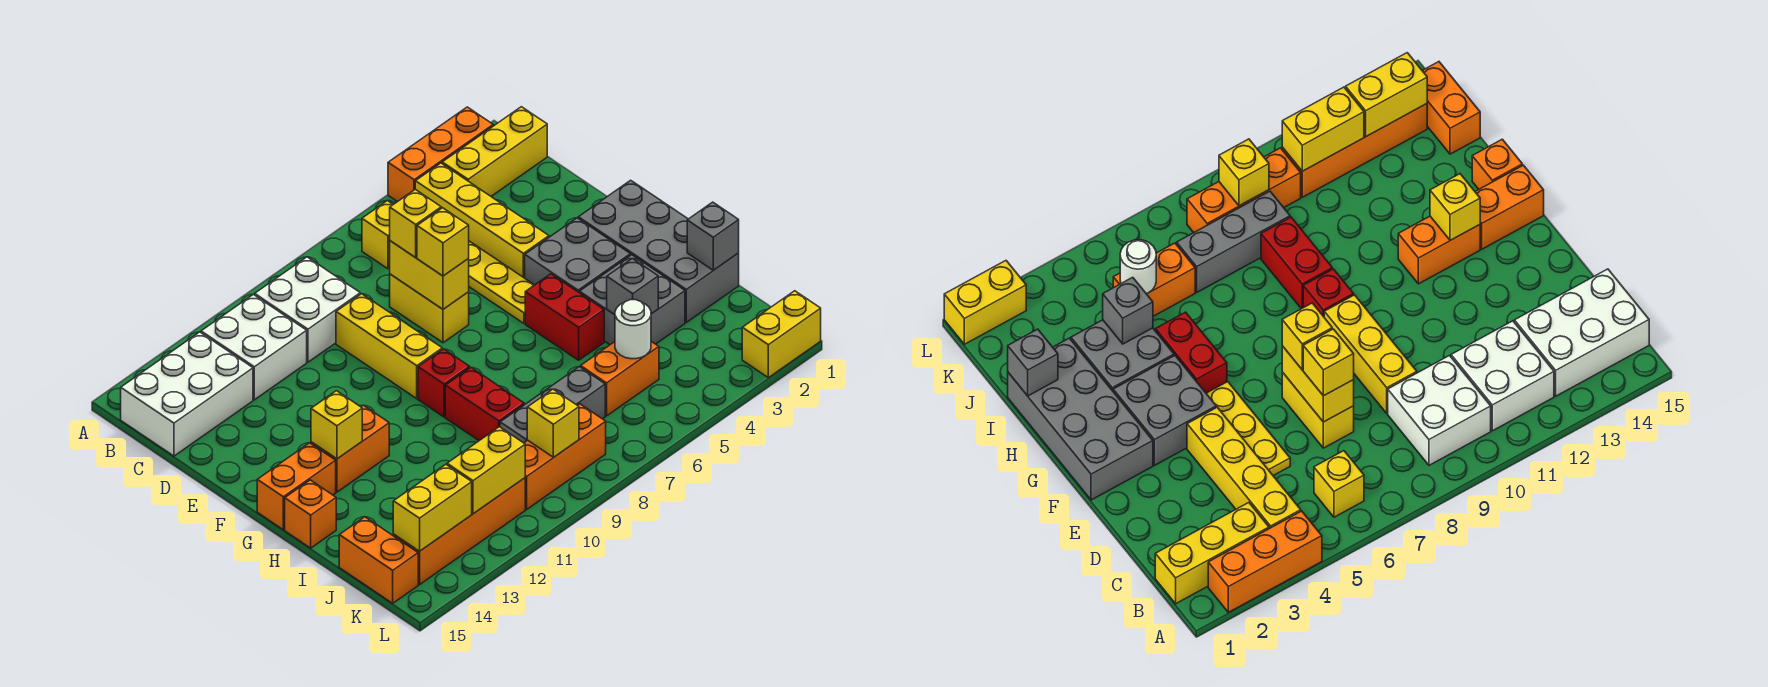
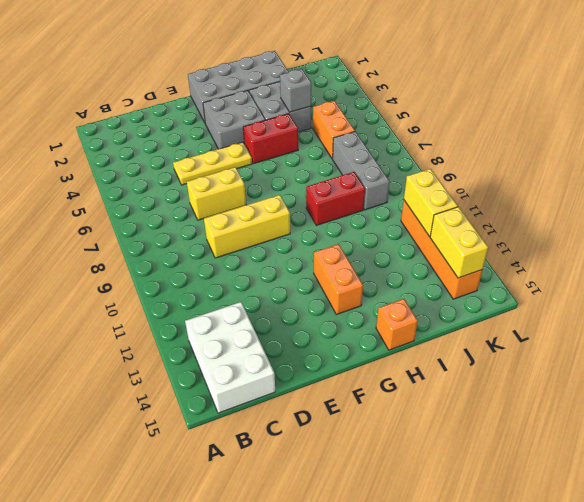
none -> orange brick A2:A4 level 1
none -> yellow brick B1:B3 level 1
none -> yellow brick B4:E4 level 1
none -> yellow brick B6 level 1

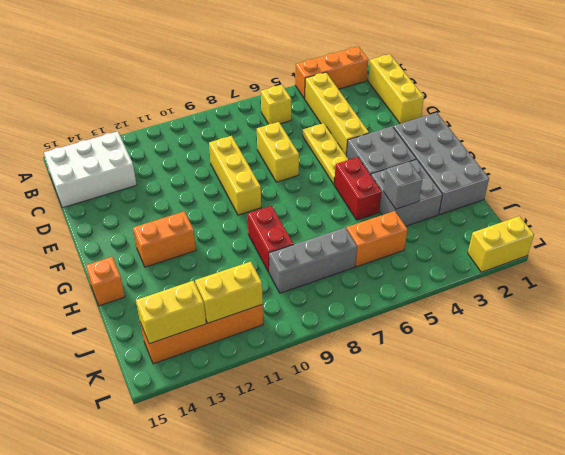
yellow brick B1:D1 level 1 -> yellow brick B1:B3 level 1
none -> white brick B9:C10 level 1
none -> white brick B11:C12 level 1
none -> red brick G9 level 1
none -> orange brick G14:G15 level 1

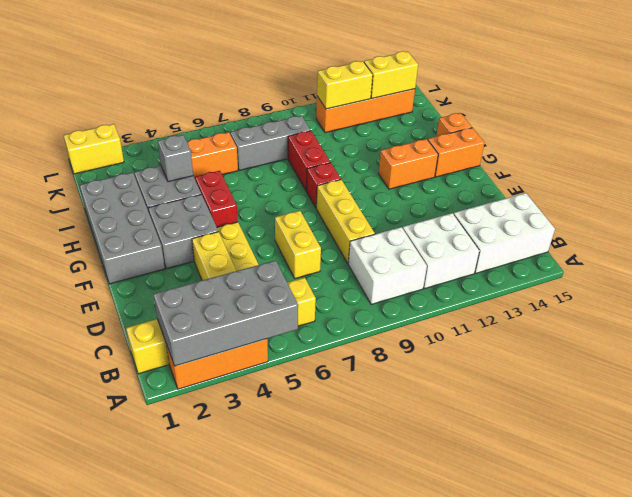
grey brick A2:B5 level 2 -> none
none -> orange brick J15:K15 level 1
none -> orange brick K8:K10 level 1
none -> yellow brick D7:E7 level 2
none -> yellow brick G13 level 2

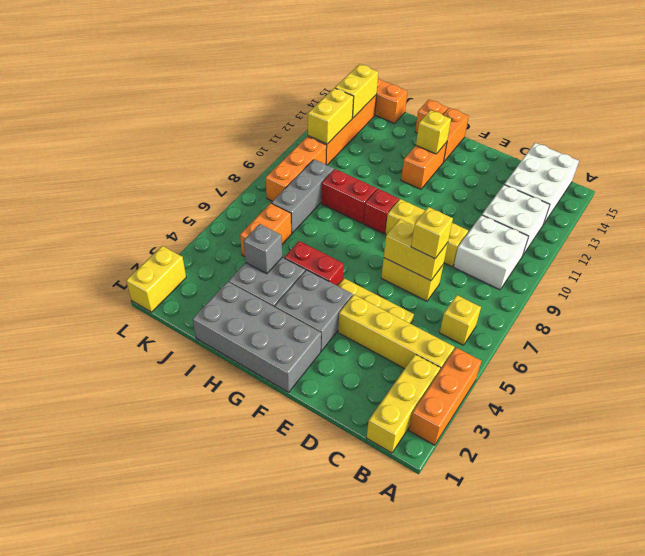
none -> grey brick I1 level 2
none -> white round brick J5 level 2
none -> yellow brick K9 level 2
none -> yellow brick E7 level 3

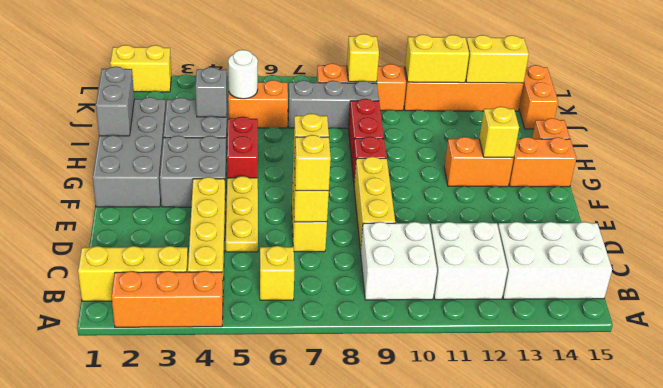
grey brick H1:I1 level 2 -> grey brick I1 level 2

